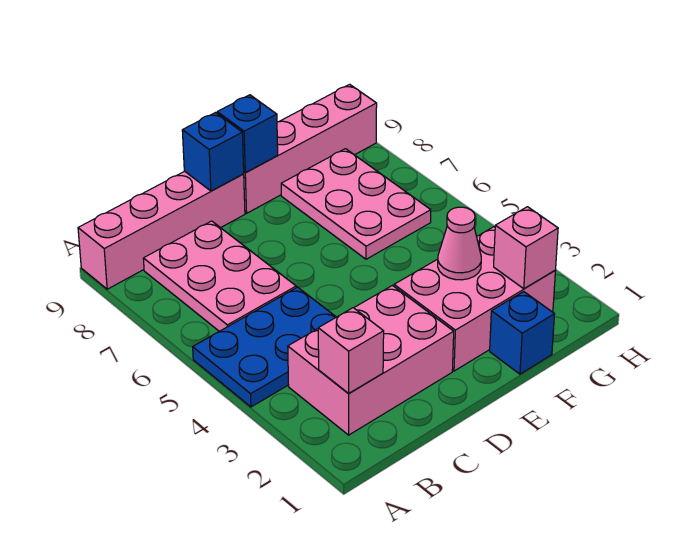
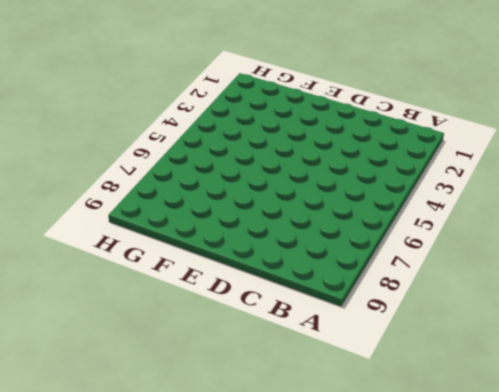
none -> blue plate A4:C5 level 1
none -> pink brick A9:D9 level 1
none -> pink brick B2:D3 level 1

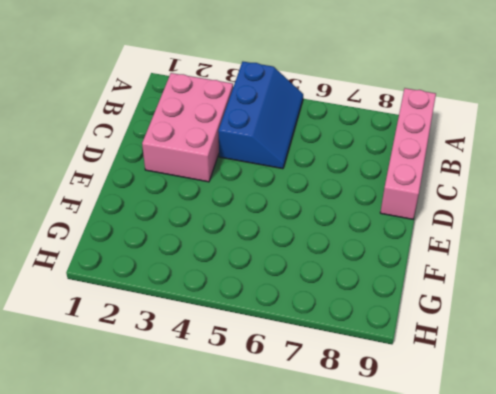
blue slope A4:C5 level 1 top 4 -> blue plate A4:C5 level 1
none -> pink plate B6:C8 level 1
none -> pink brick E2:G3 level 1
none -> pink brick E9:H9 level 1

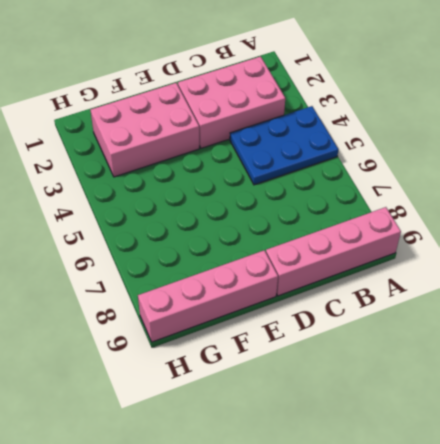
none -> pink plate B6:C8 level 1
none -> blue brick F1 level 1
none -> pink plate F6:G8 level 1

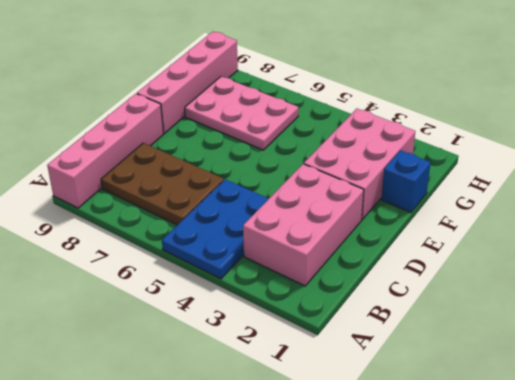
brown plate B6:C8 level 1 -> pink plate B6:C8 level 1
none -> pink brick B2 level 2
none -> blue brick D9 level 2
none -> blue brick E9 level 2

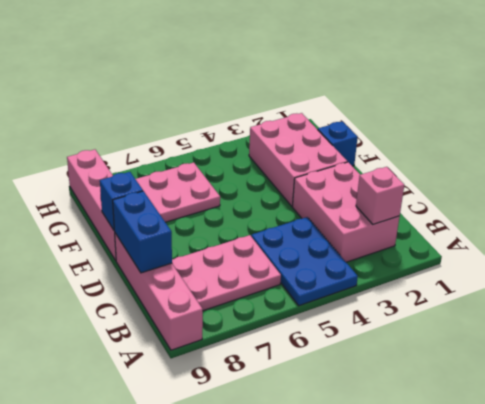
blue brick C9:D9 level 2 -> blue brick D9 level 2
none -> pink cone F3 level 2
none -> pink brick G2 level 2

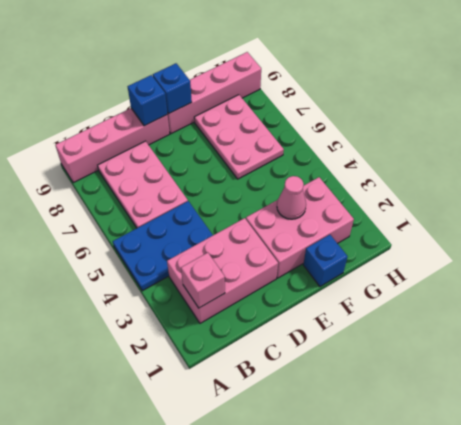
none -> pink brick G2 level 2

